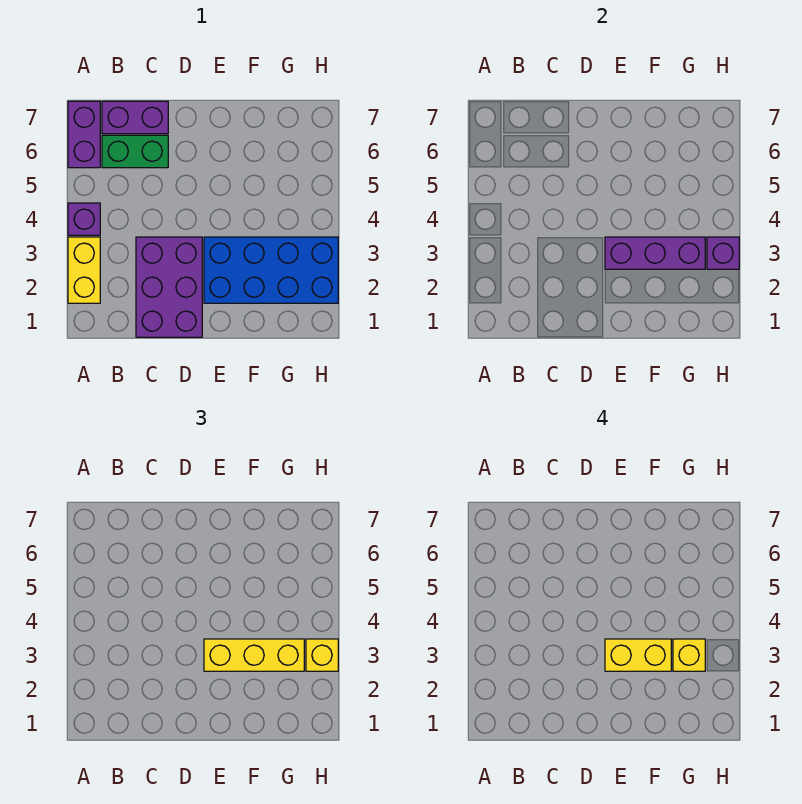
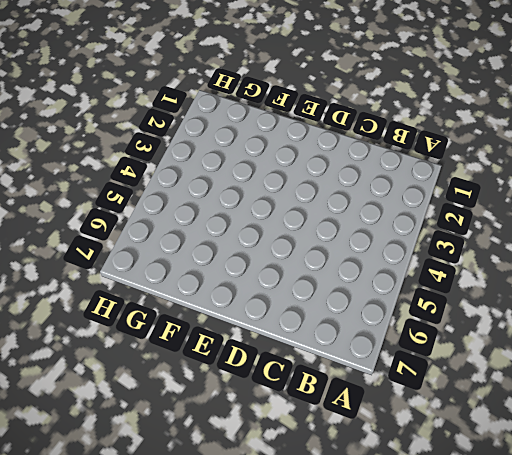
none -> yellow brick A2:A3 level 1
none -> purple brick A4 level 1
none -> purple brick A6:A7 level 1

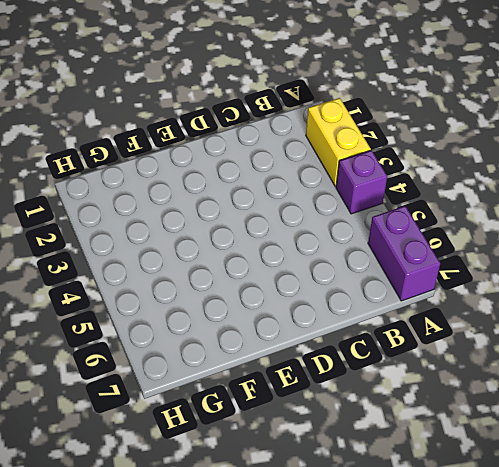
none -> green brick B6:C6 level 1
none -> purple brick B7:C7 level 1
none -> purple brick C1:D3 level 1

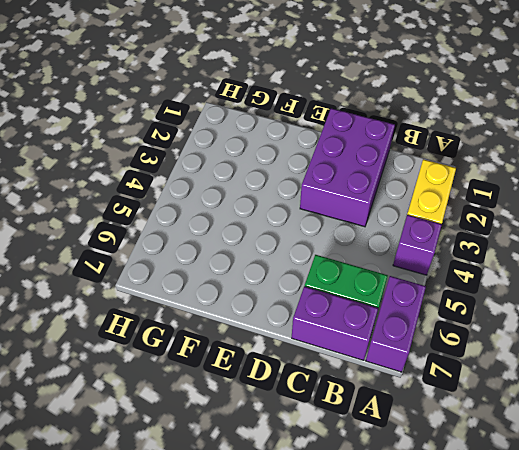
none -> blue brick E2:H3 level 1
none -> purple brick E3:G3 level 2
none -> purple brick H3 level 2

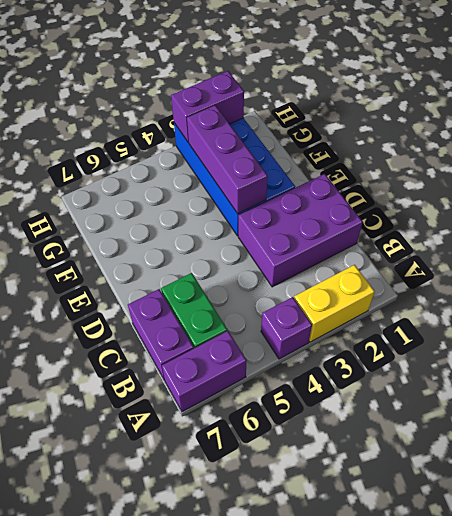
purple brick H2:H3 level 2 -> purple brick H3 level 2
none -> yellow brick E3:G3 level 3
none -> yellow brick H3 level 3
none -> yellow brick E3:F3 level 4

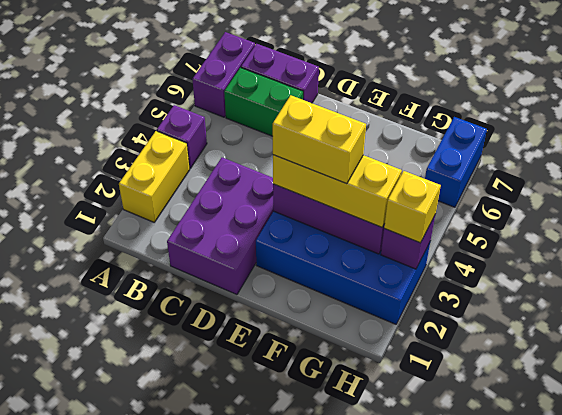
blue brick H6:H7 level 1 -> none
none -> yellow brick G3 level 4

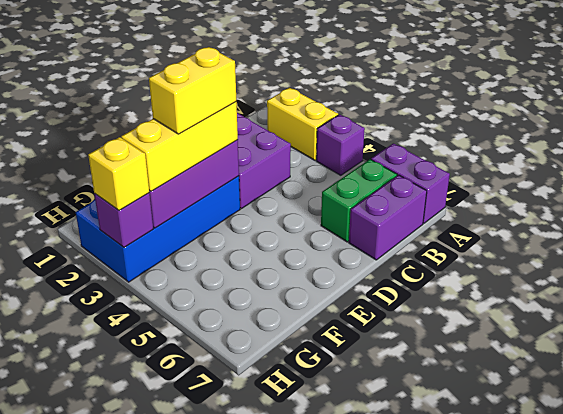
none -> yellow brick G3 level 4

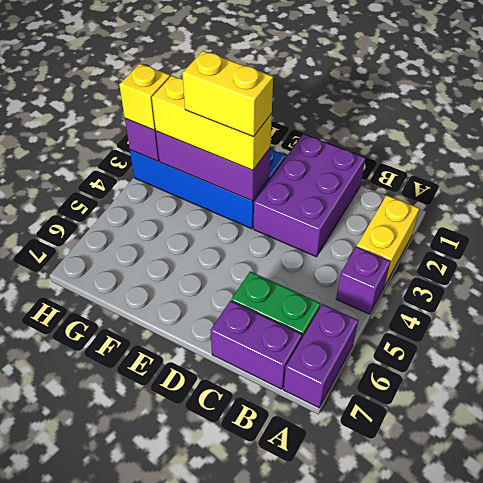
none -> yellow brick G3 level 4

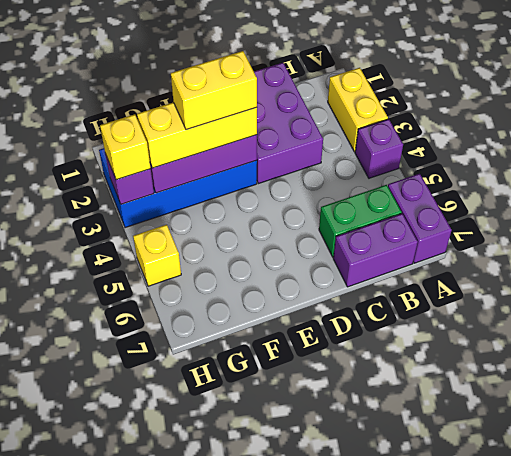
yellow brick H5 level 1 -> yellow brick G3 level 4

